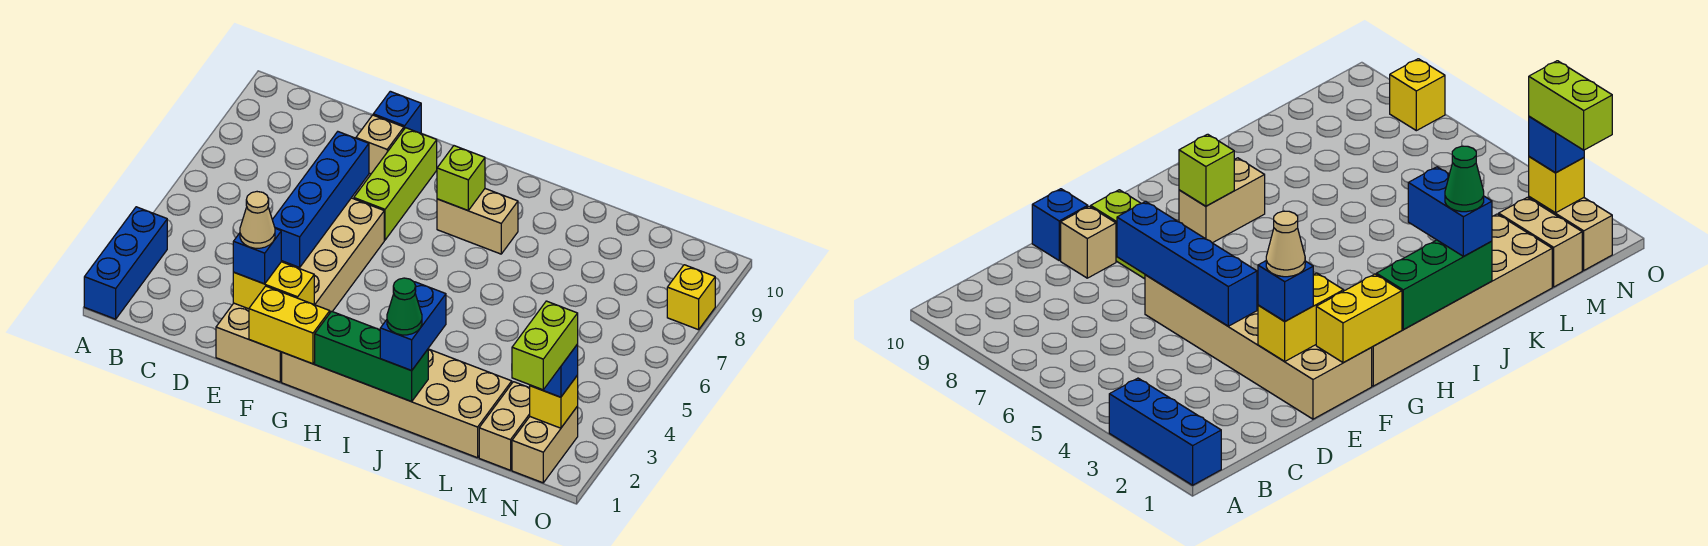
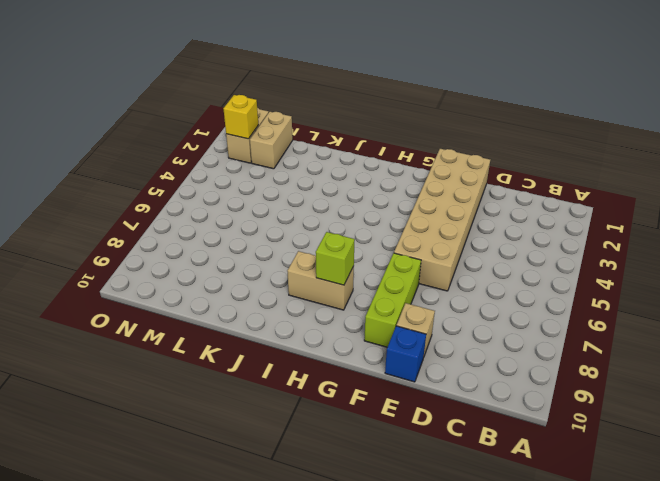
none -> blue brick A1:A3 level 1
none -> tan brick G1:L2 level 1
none -> yellow brick O8 level 1

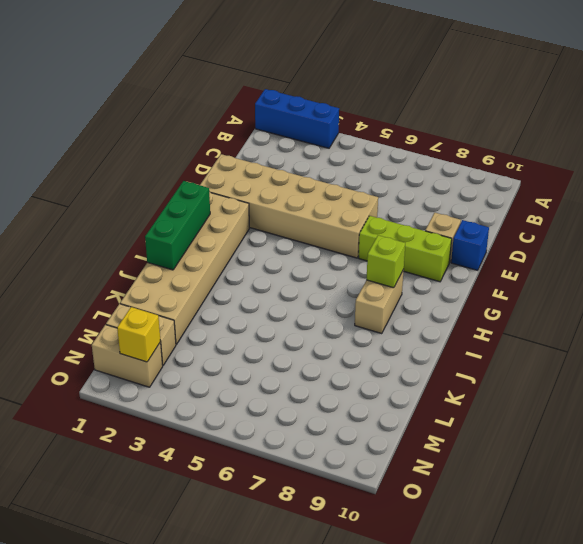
none -> yellow brick O8 level 1
none -> yellow brick E2:F2 level 2
none -> blue brick E4:E7 level 2

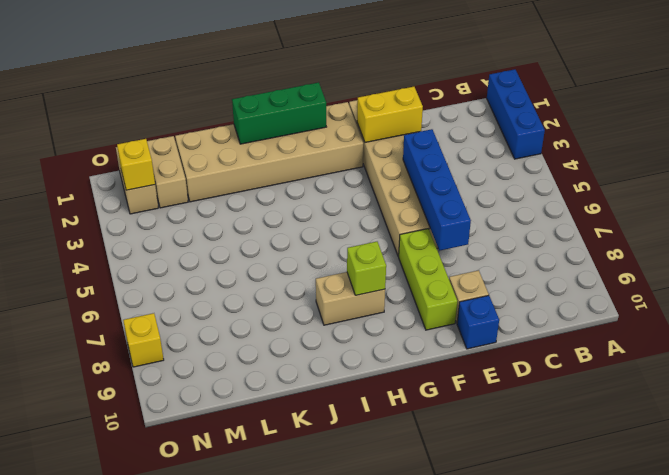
none -> yellow brick F1:G1 level 2
none -> blue brick E2 level 3
none -> blue brick J1:J2 level 3

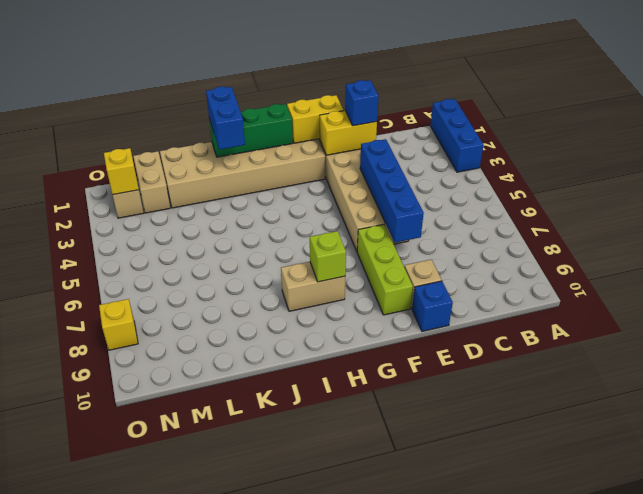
none -> blue brick N2 level 3
none -> tan cone E2 level 4
none -> green cone J1 level 4

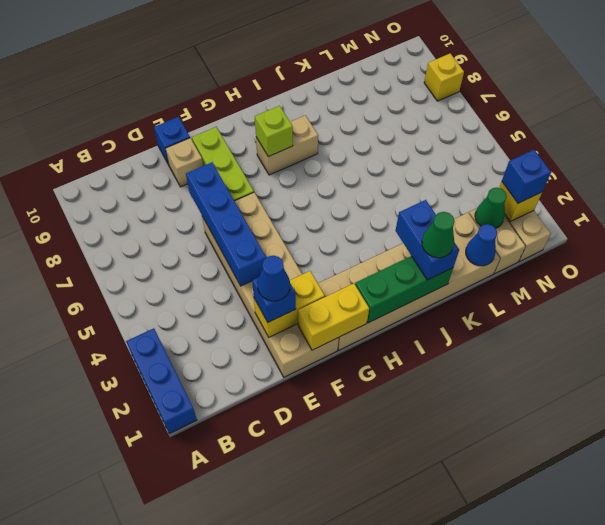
blue cone E2 level 4 -> tan cone E2 level 4
blue cone L1 level 2 -> none
green cone M2 level 2 -> none
none -> lime brick N1:N2 level 4

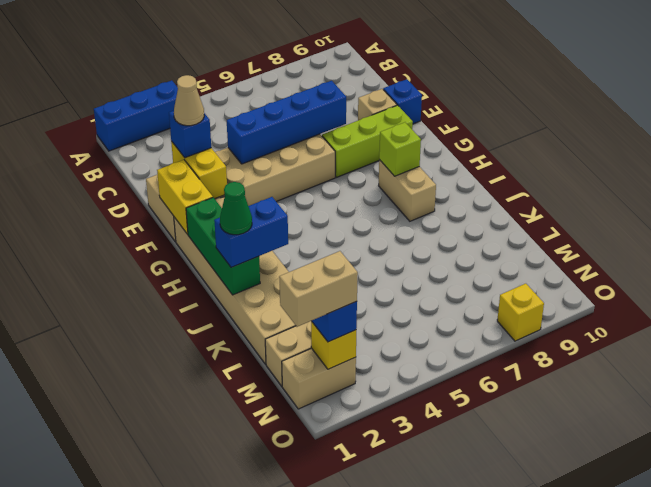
tan brick N1:N2 level 4 -> lime brick N1:N2 level 4

